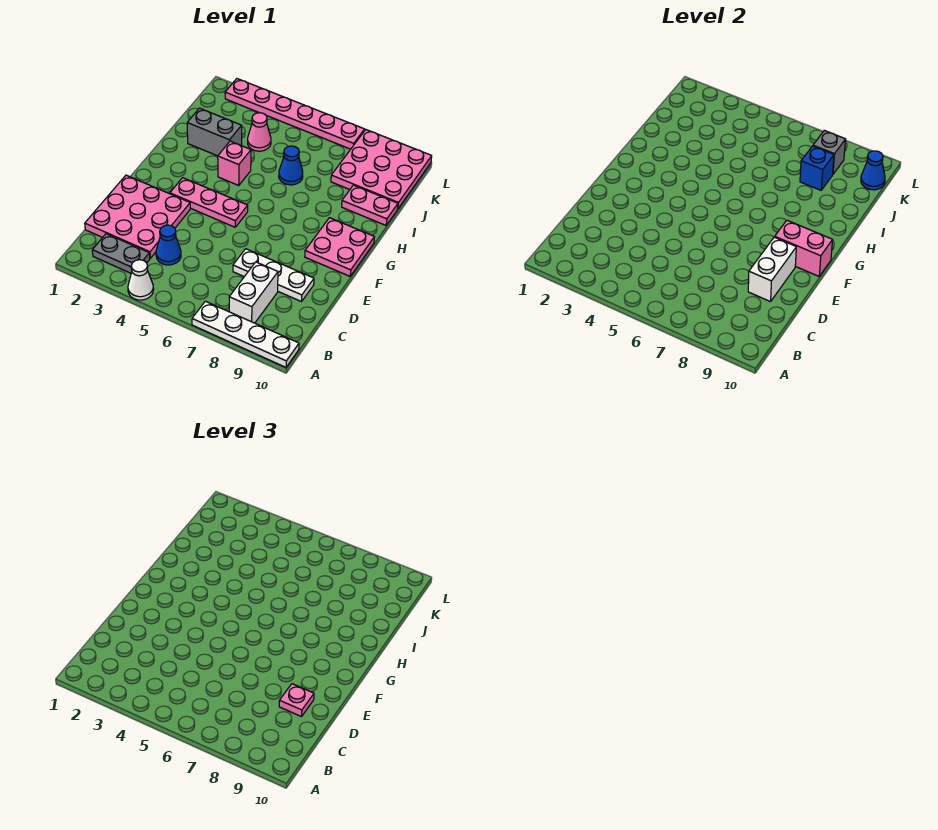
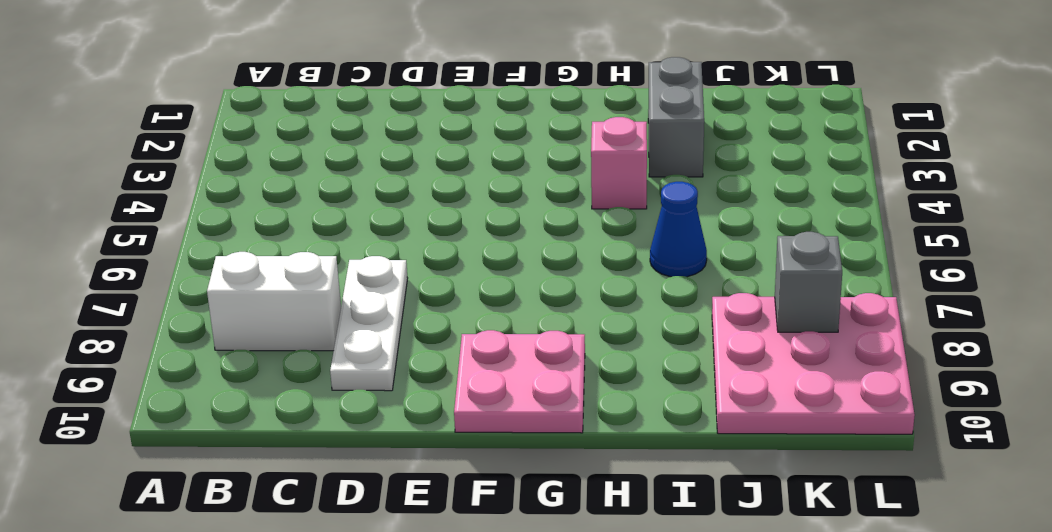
none -> white cone A4 level 1
none -> white plate A7:A10 level 1
none -> grey plate B2:B3 level 1

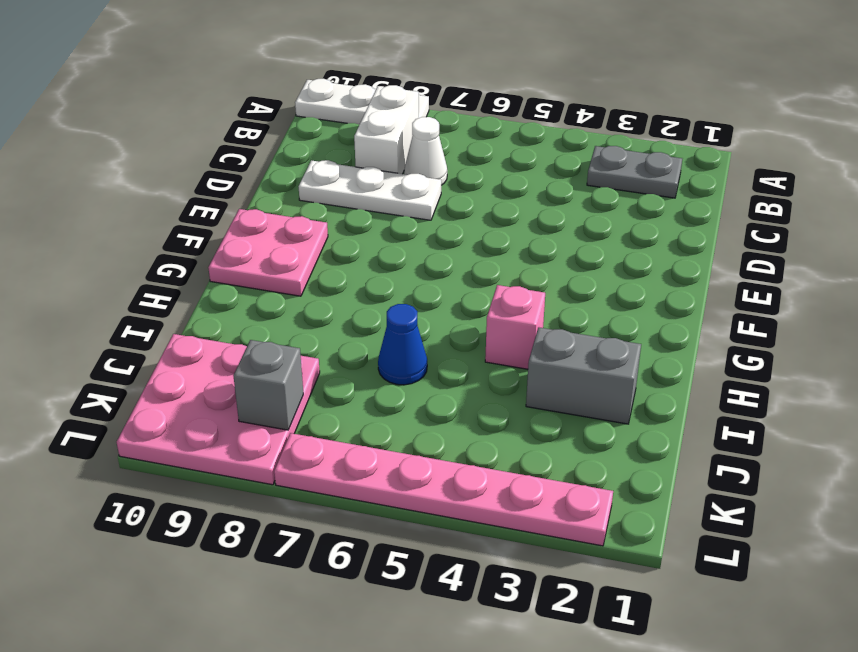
white plate A8:A10 level 1 -> white plate A7:A10 level 1
white cone C7 level 1 -> white cone A4 level 1
none -> pink plate C1:E3 level 1
none -> blue cone C4 level 1
none -> pink plate F3:F5 level 1

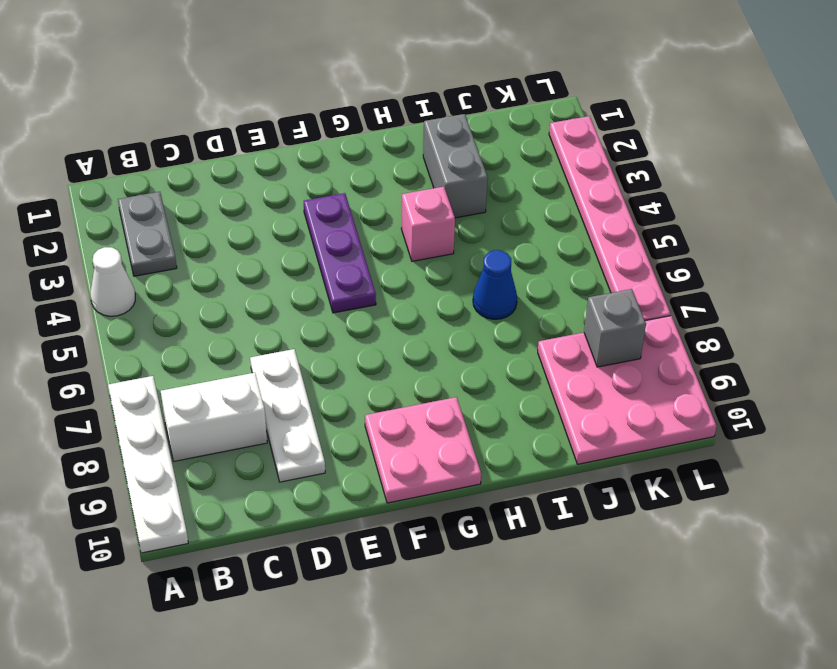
purple plate F3:F5 level 1 -> pink plate F3:F5 level 1
none -> pink plate C1:E3 level 1
none -> blue cone C4 level 1
none -> pink plate I9:I10 level 1

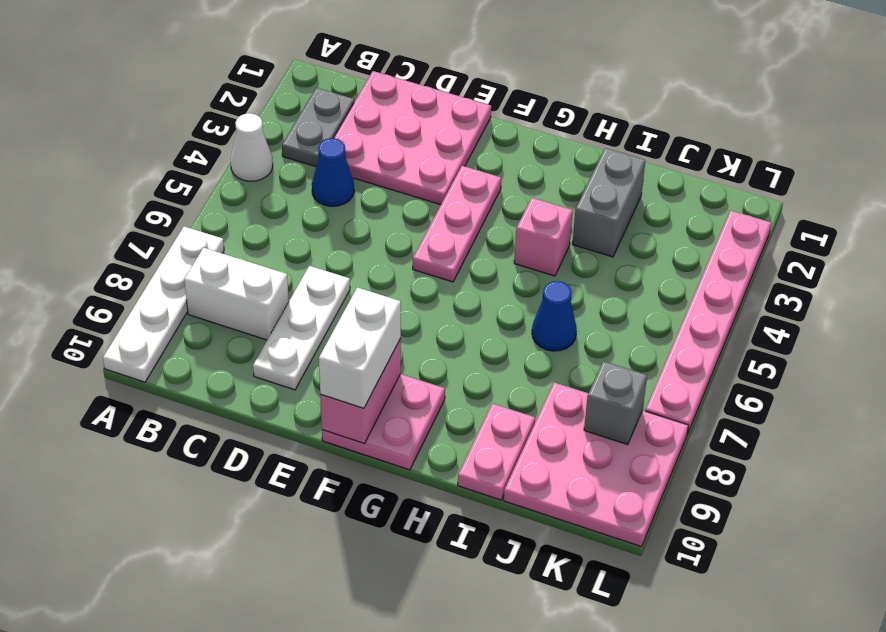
white brick F9:F10 level 3 -> white brick D9:E9 level 2
none -> pink cone J4 level 1
none -> blue brick J8 level 2
none -> blue cone K10 level 2

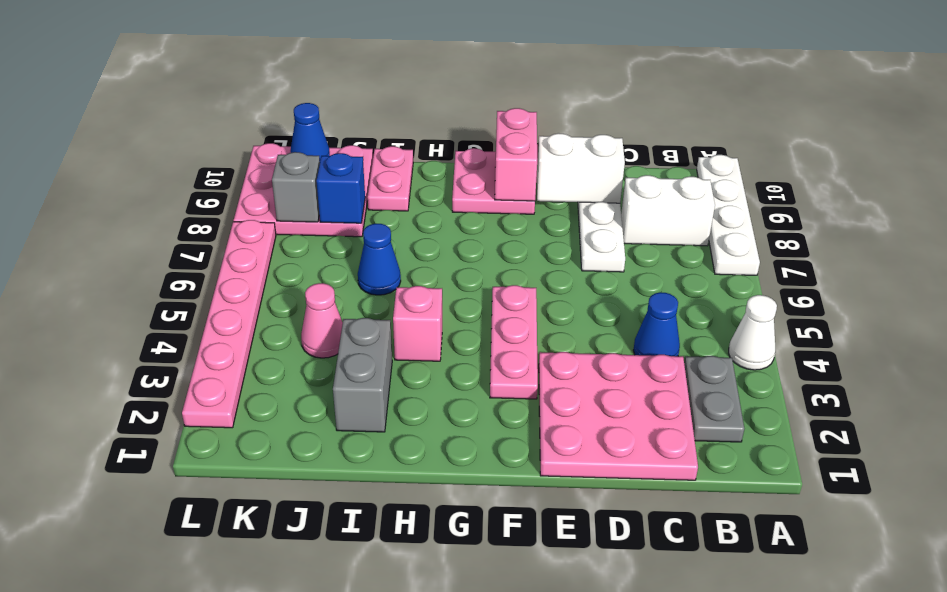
none -> pink plate D9 level 3

